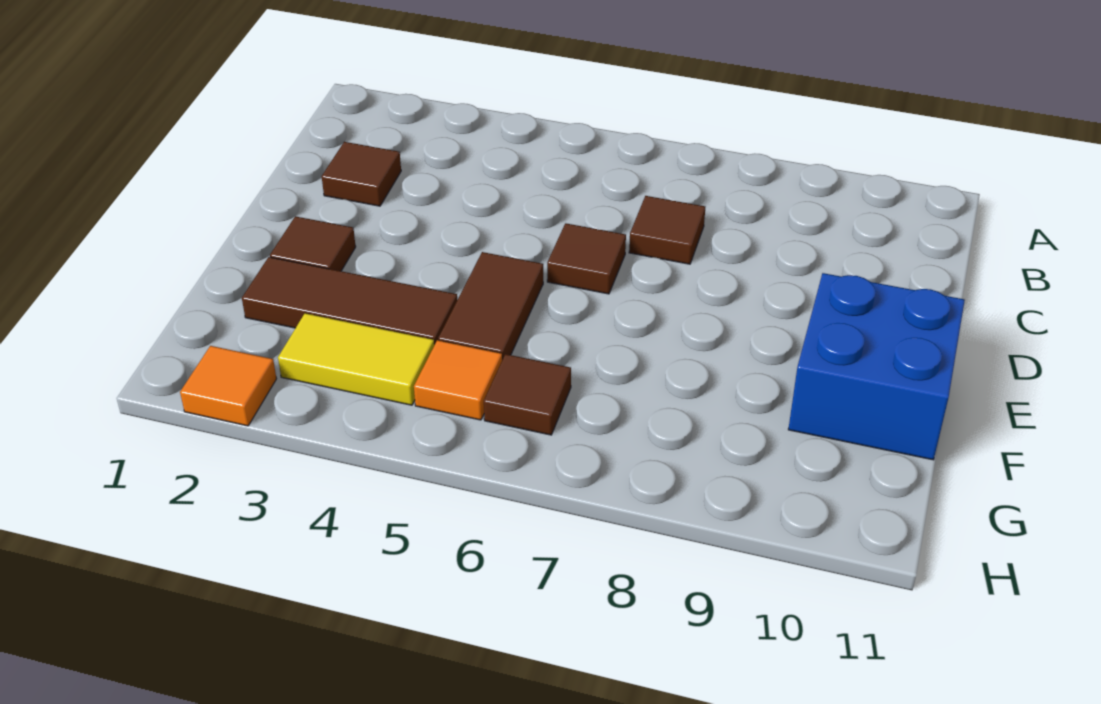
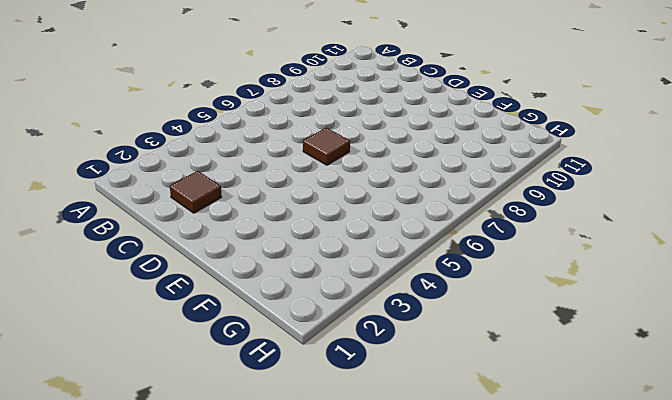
none -> brown tile C7 level 1
none -> brown tile E2 level 1

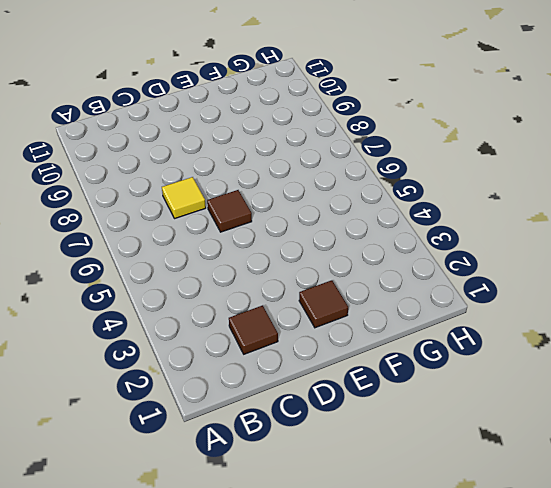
yellow tile C7 level 1 -> brown tile C7 level 1
none -> brown tile E5:F5 level 1
none -> blue brick E10:F11 level 1

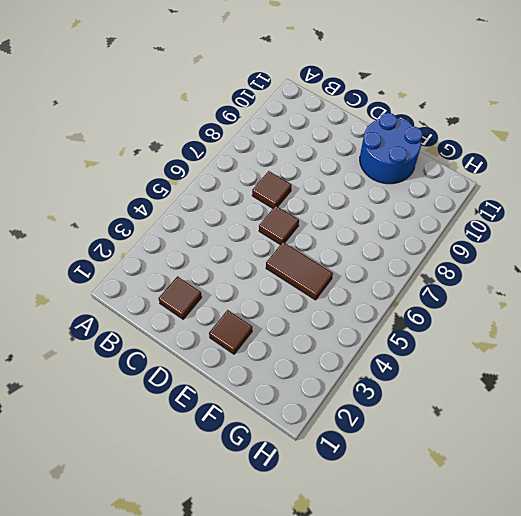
blue round brick E10:F11 level 1 -> blue brick E10:F11 level 1
none -> brown tile F2:F4 level 1
none -> yellow tile G3:G4 level 1

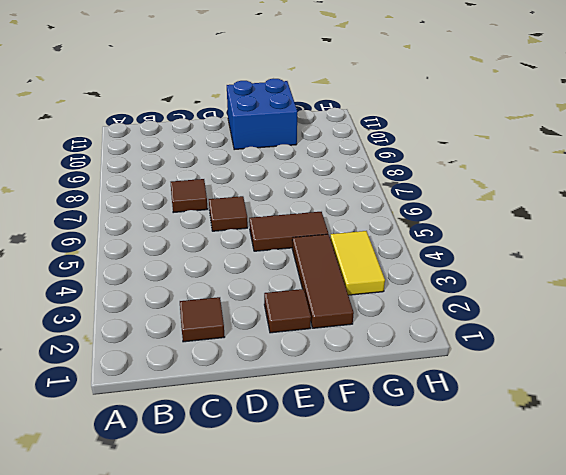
none -> orange tile G5 level 1
none -> brown tile G6 level 1

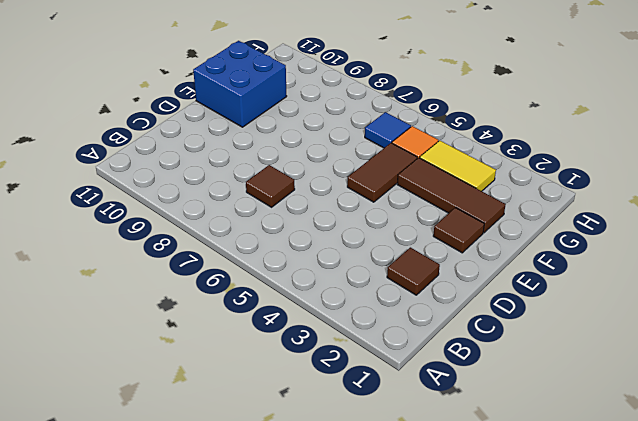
blue tile G6 level 1 -> brown tile G6 level 1
none -> brown tile D6 level 1
none -> orange tile H2 level 1

